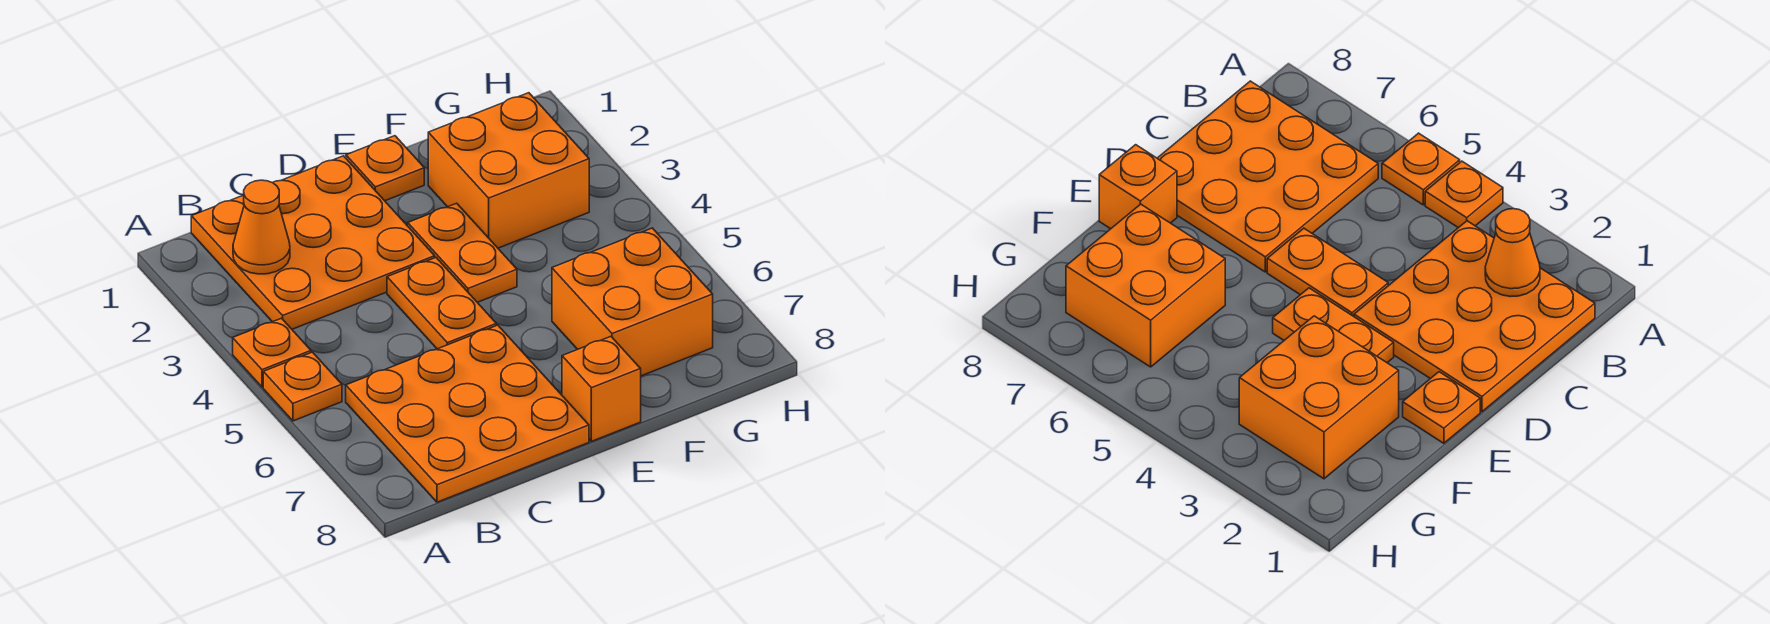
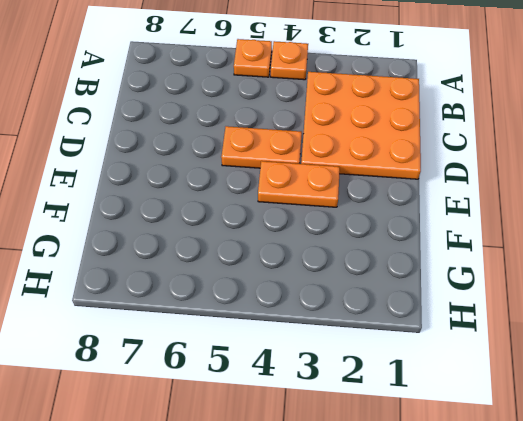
none -> orange plate B6:D8 level 1
none -> orange plate E1 level 1

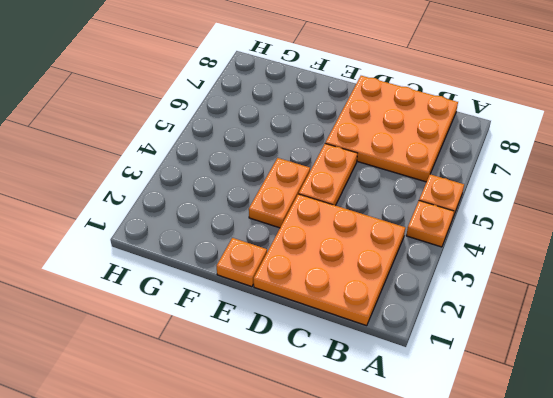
none -> orange brick E8 level 1
none -> orange brick F2:G3 level 1

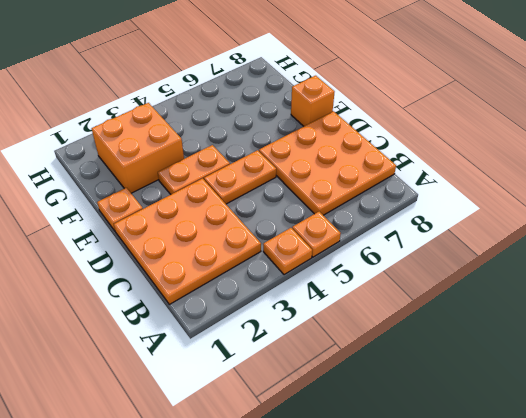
none -> orange brick F6:G7 level 1
none -> orange cone B2 level 2

